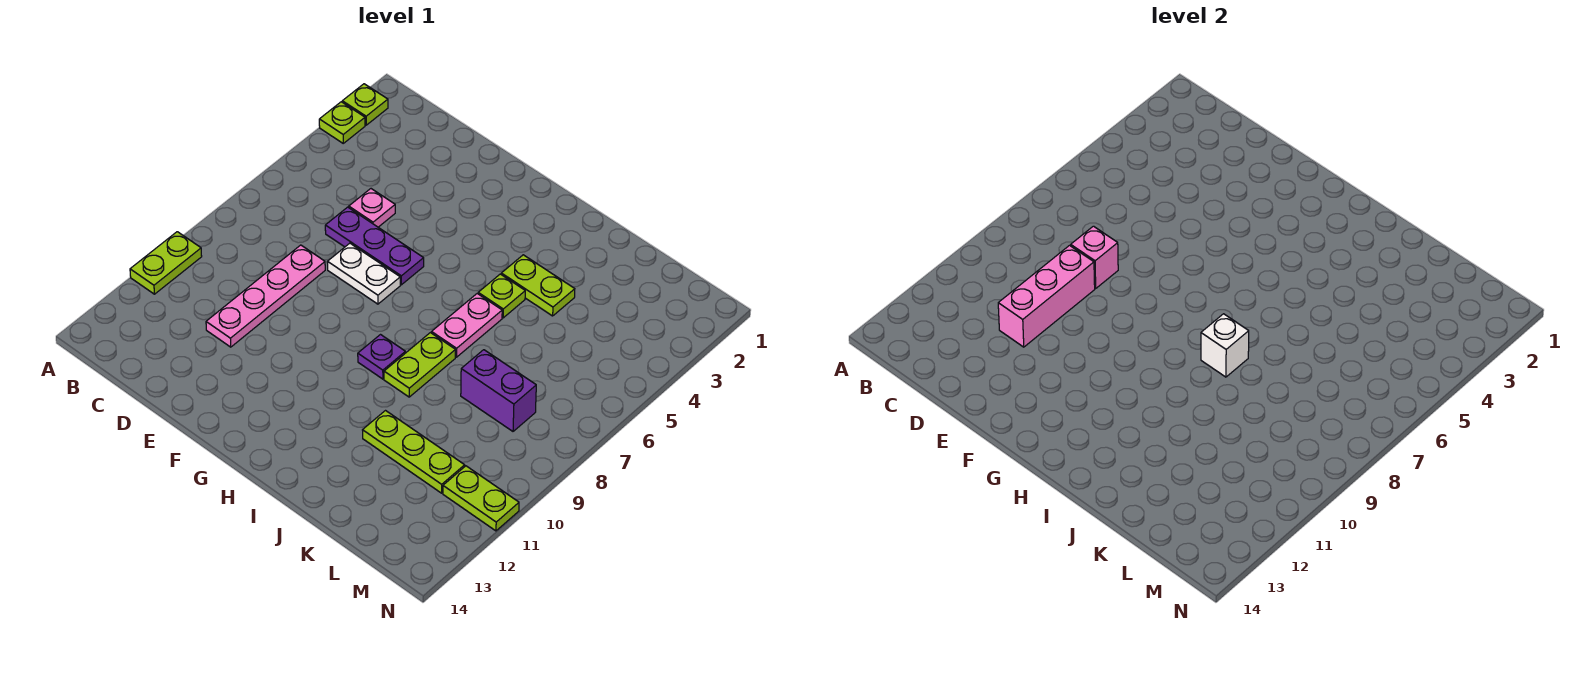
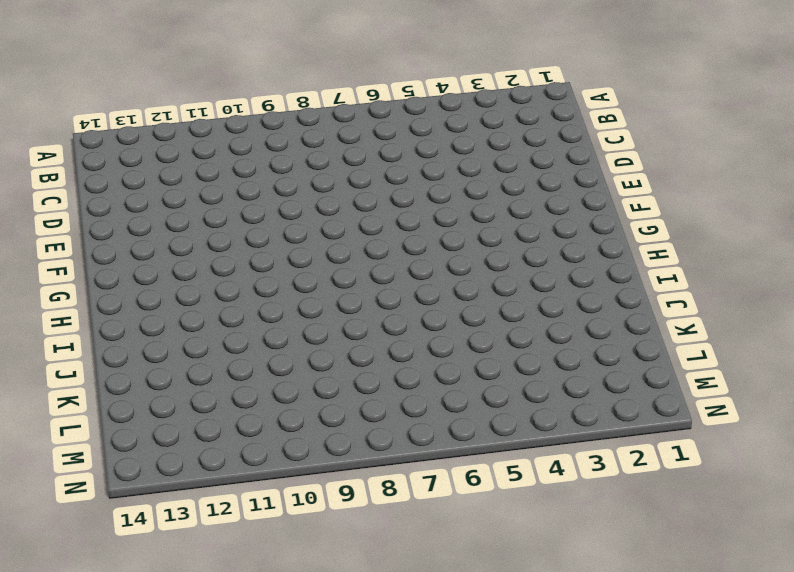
none -> lime plate A2 level 1
none -> lime plate A3 level 1
none -> lime plate A10:A11 level 1

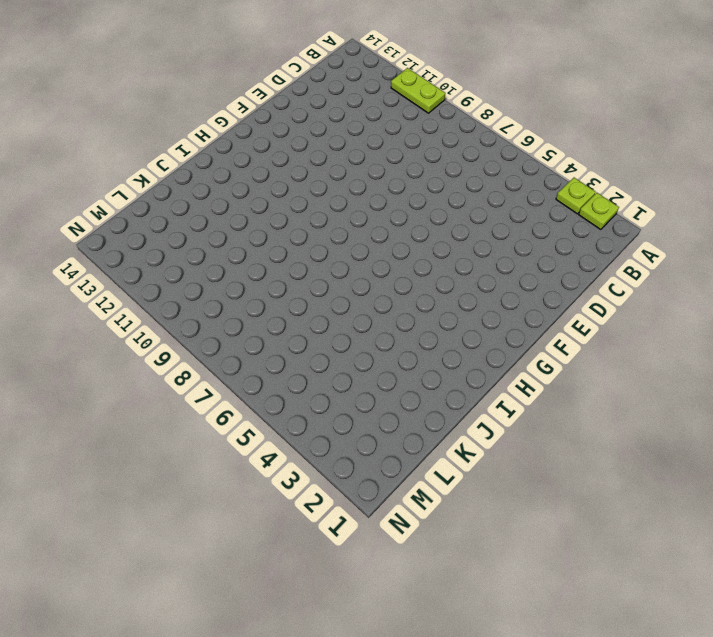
none -> pink plate D5 level 1
none -> purple plate D6:F6 level 1
none -> pink plate D8:D11 level 1

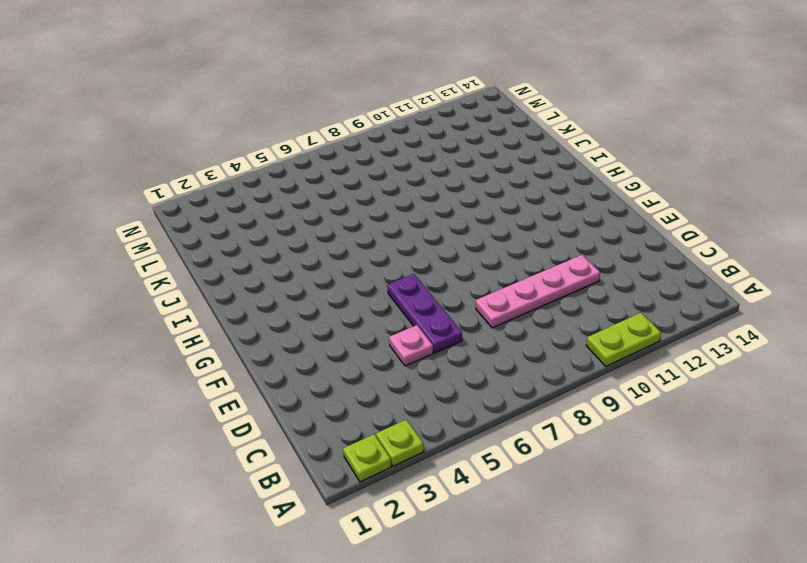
none -> white plate E7:F7 level 1
none -> purple plate H9 level 1
none -> lime plate I4:J4 level 1

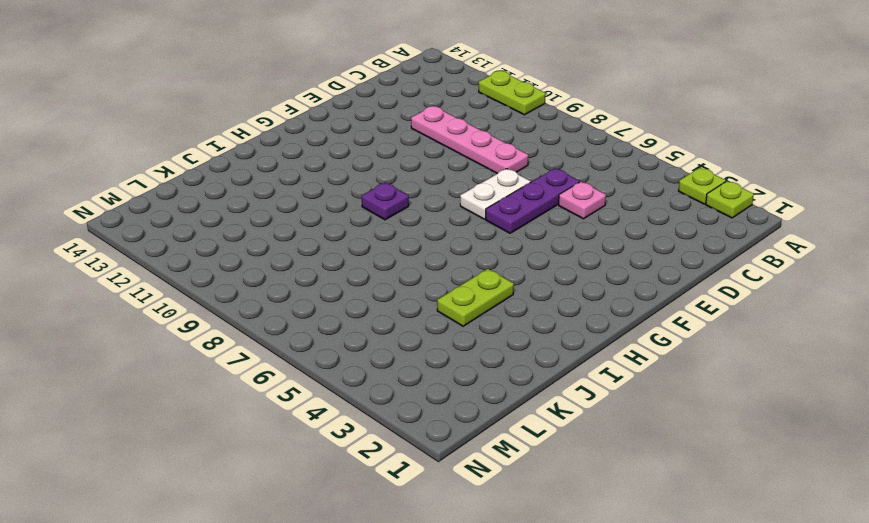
none -> lime plate I5 level 1
none -> pink plate I6:I7 level 1
none -> lime plate I8:I9 level 1

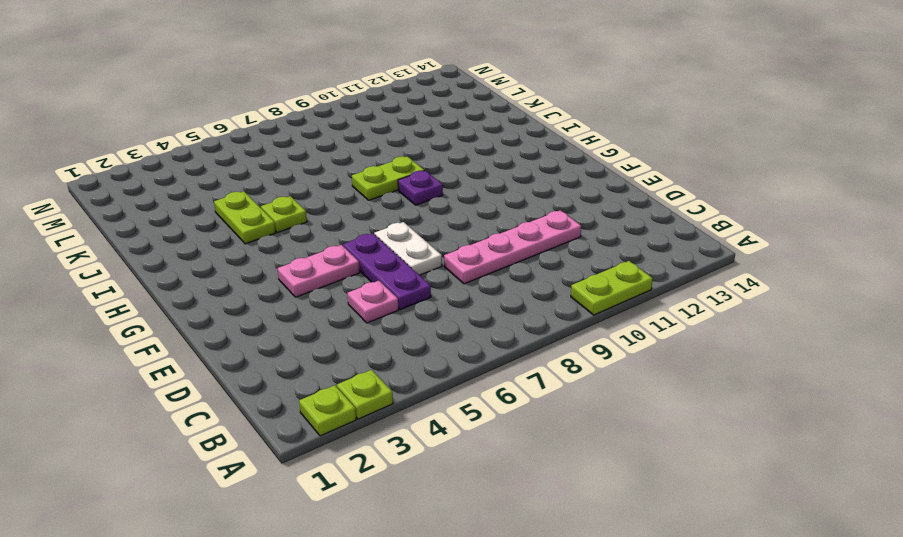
pink plate F4:F5 level 1 -> pink plate I6:I7 level 1
none -> lime plate J11:L11 level 1
none -> purple brick K8:L8 level 1
none -> lime plate M11:N11 level 1

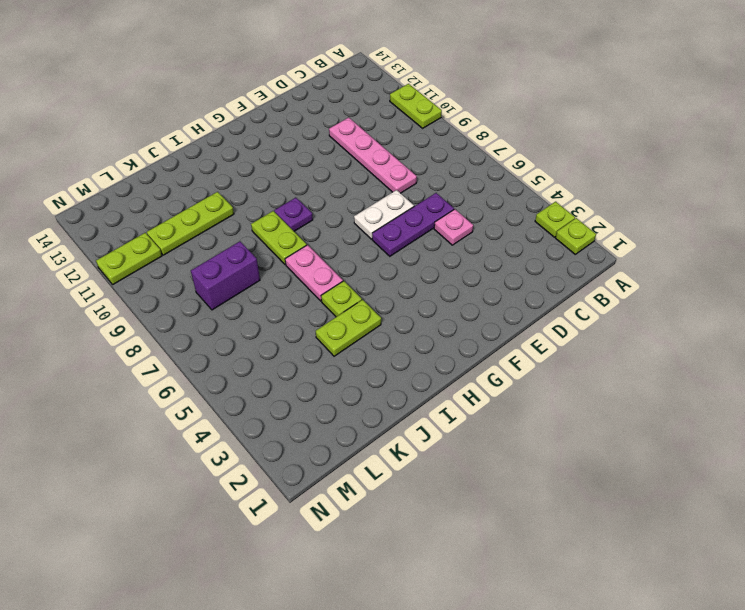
none -> pink brick D8 level 2
none -> pink brick D9:D11 level 2
none -> white brick I8 level 2

